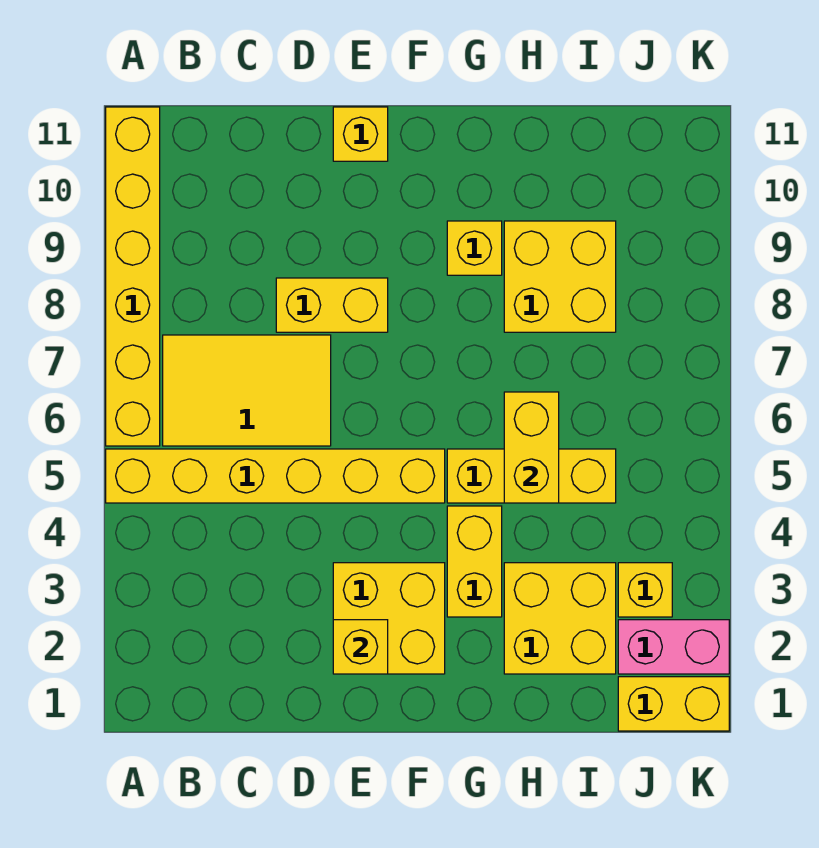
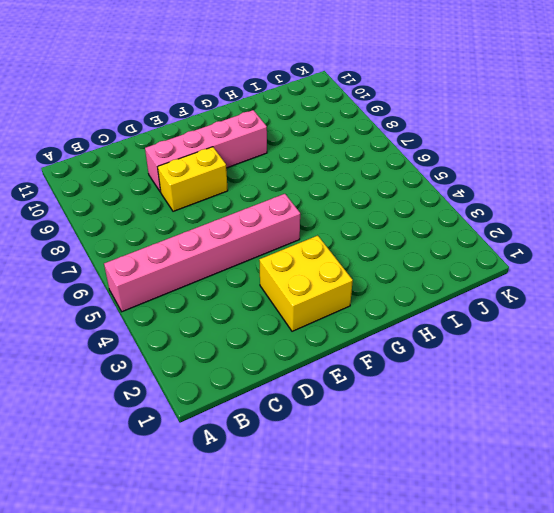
pink brick A5:F5 level 1 -> yellow brick A5:F5 level 1
pink brick D9:G9 level 1 -> yellow brick G9 level 1
none -> yellow brick A6:A11 level 1
none -> yellow tile B6:D7 level 1
none -> yellow brick E11 level 1

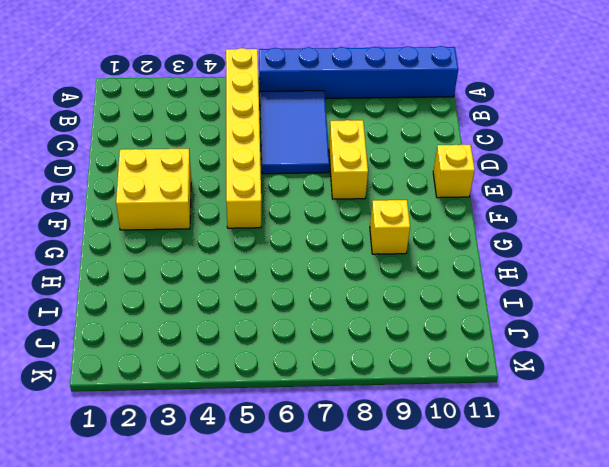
blue brick A6:A11 level 1 -> yellow brick A6:A11 level 1
blue tile B6:D7 level 1 -> yellow tile B6:D7 level 1
none -> yellow brick G3:G4 level 1
none -> yellow brick G5:I5 level 1
none -> yellow brick H2:I3 level 1

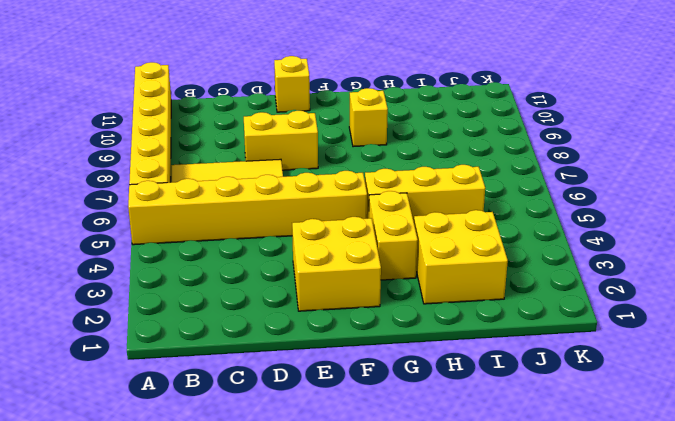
none -> yellow brick H8:I9 level 1
none -> yellow brick J1:K1 level 1
none -> pink brick J2:K2 level 1

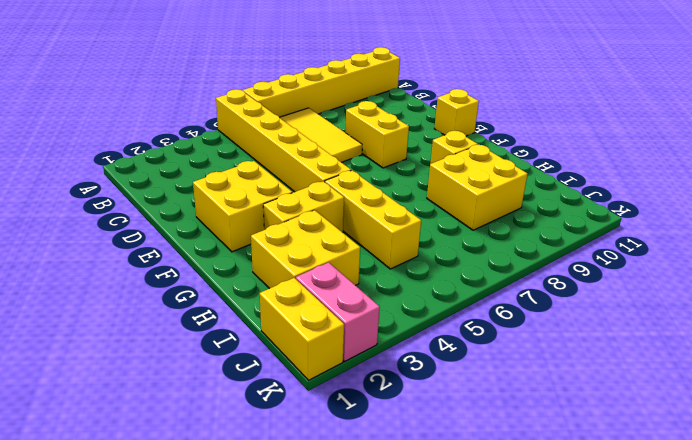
none -> yellow brick J3 level 1
none -> yellow brick E2 level 2
none -> yellow brick H5:H6 level 2

